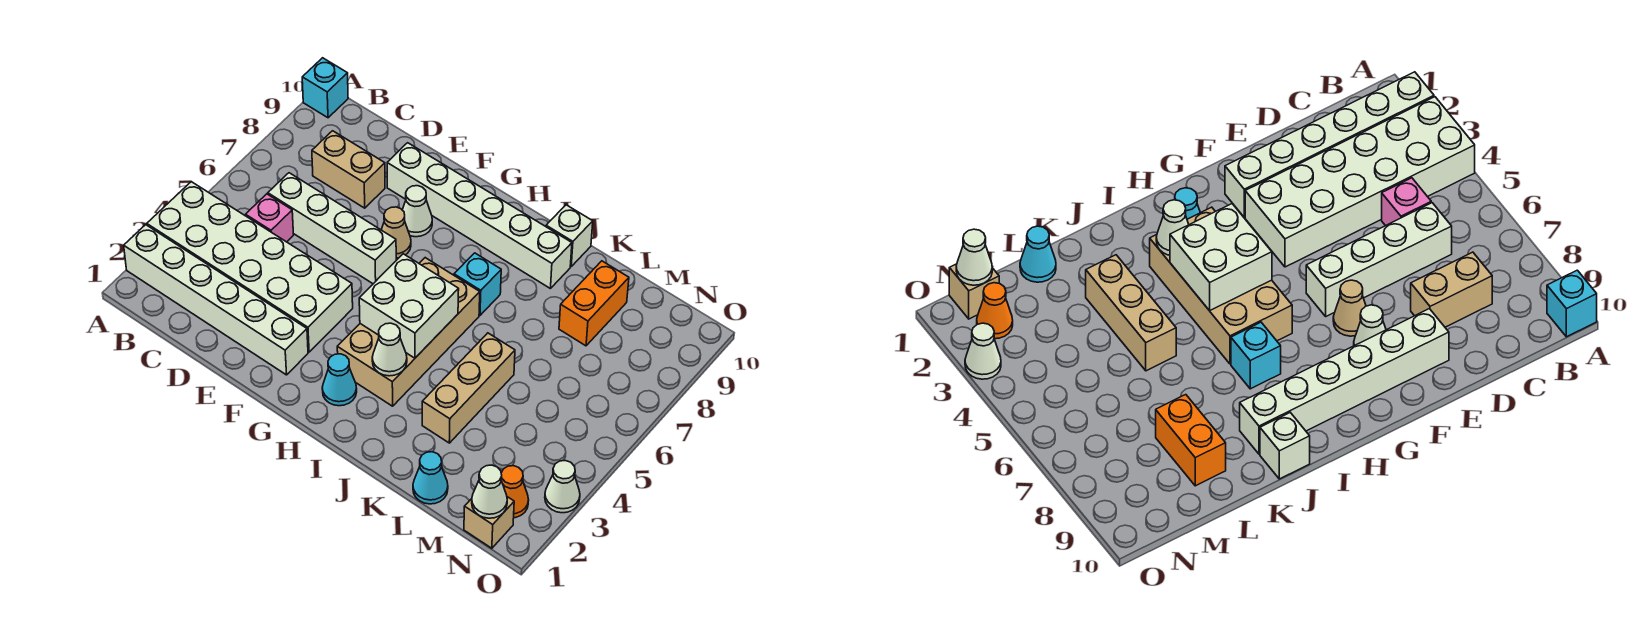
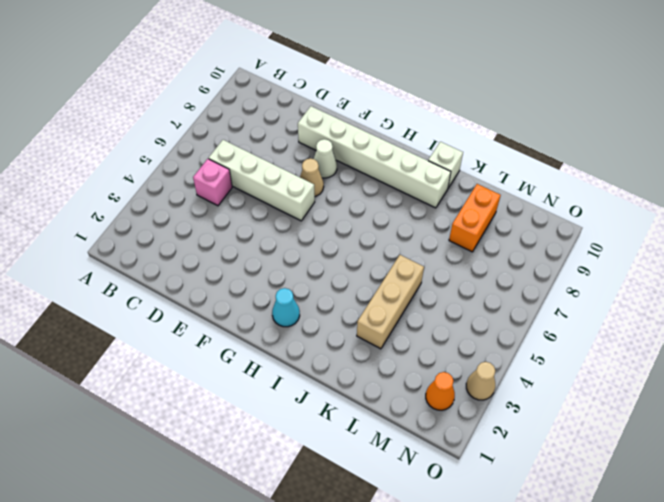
tan cone O3 level 1 -> white cone O3 level 1
none -> white brick A2:F2 level 1
none -> white brick A3:F4 level 1
none -> cyan brick A10 level 1

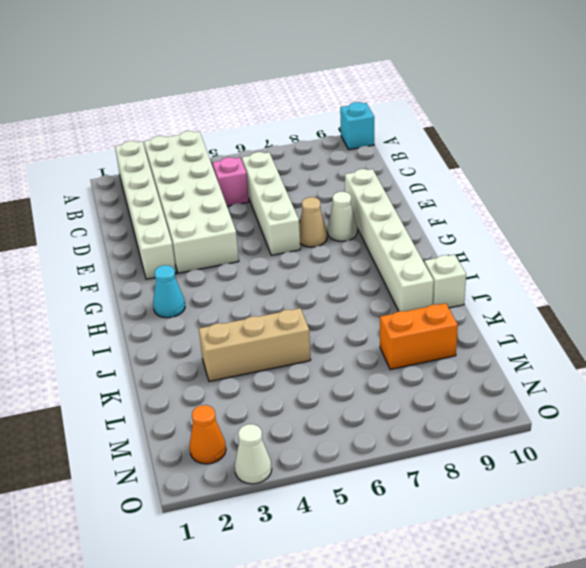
none -> tan brick C8:D8 level 1
none -> tan brick H3:I6 level 1
none -> cyan brick I7 level 1

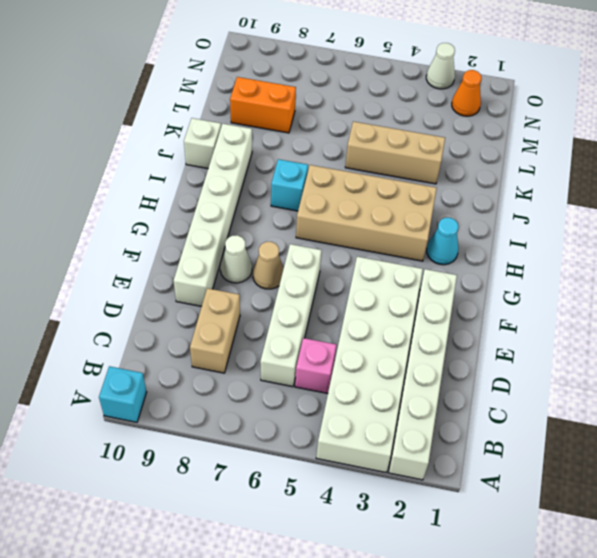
none -> cyan cone L1 level 1
none -> tan brick N1 level 1
none -> white brick H4:I5 level 2

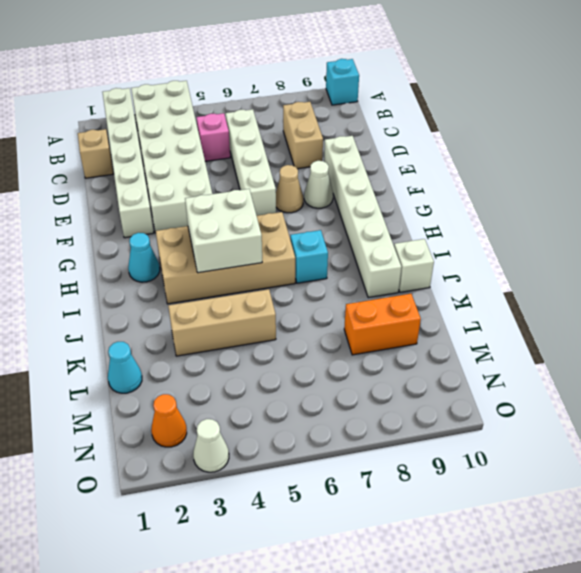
tan brick C1 level 1 -> tan brick N1 level 1
none -> white cone I3 level 2
none -> white cone N1 level 2

